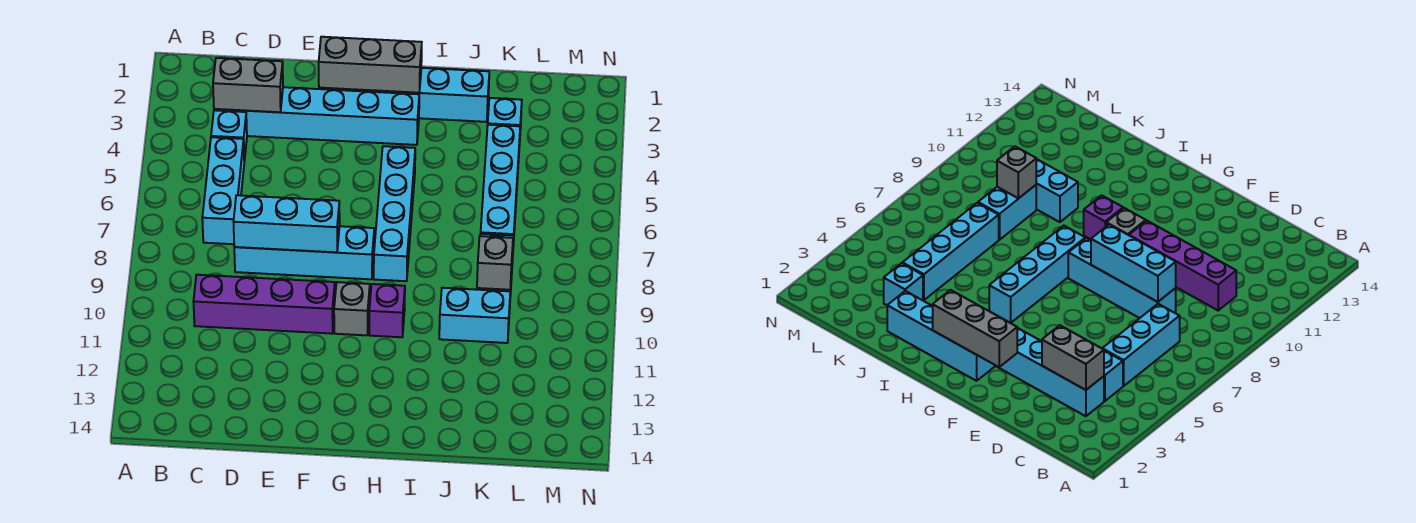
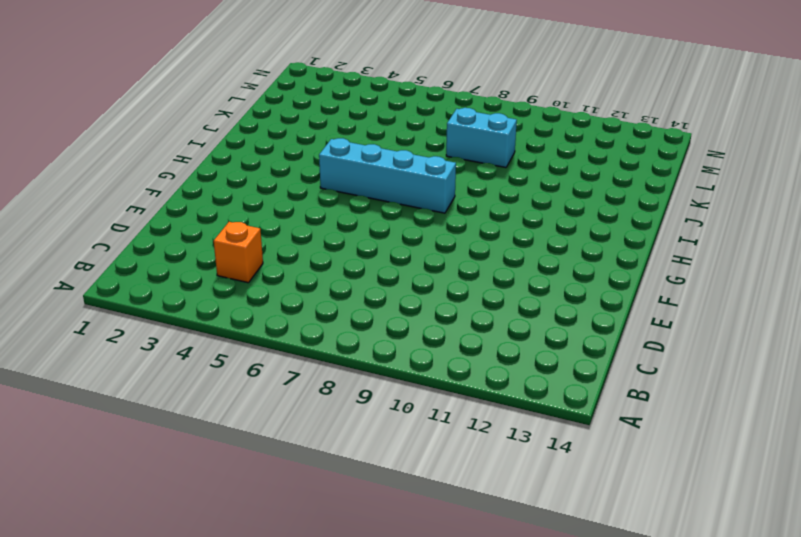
orange brick C4 level 1 -> cyan brick C4 level 1
none -> cyan brick C3:H3 level 1
none -> cyan brick C5:C7 level 1
none -> purple brick C10:F10 level 1

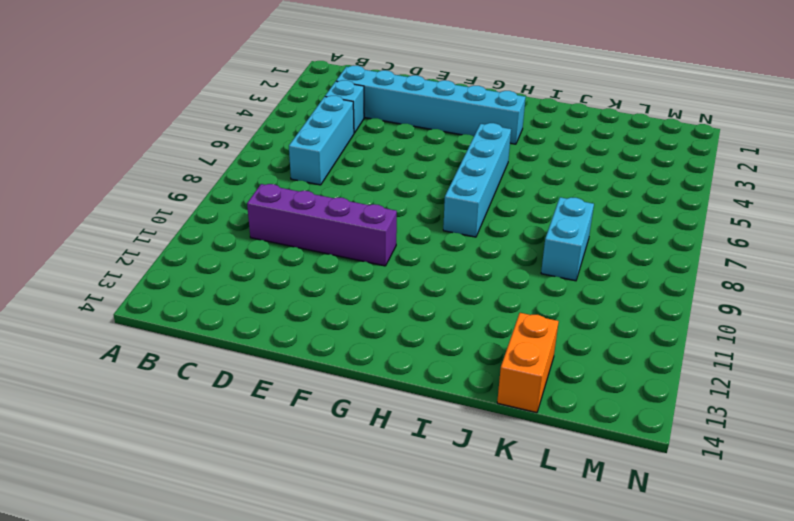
orange brick K13:K14 level 1 -> none
none -> cyan brick D8:G8 level 1
none -> cyan brick G2:J2 level 1
none -> grey brick G10 level 1

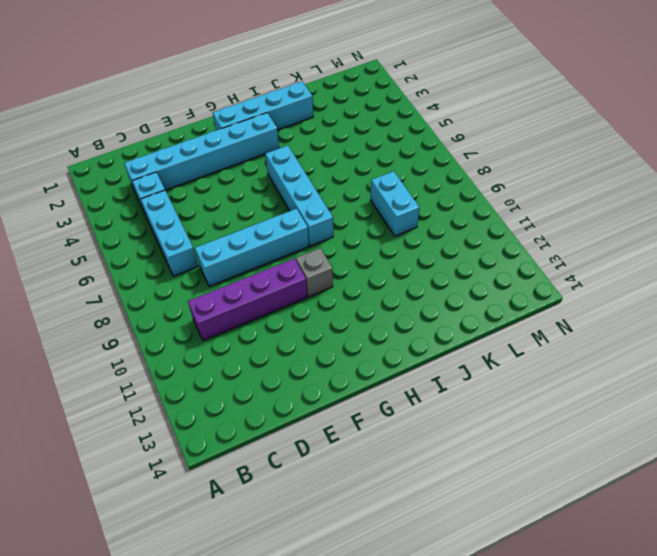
none -> purple brick H10 level 1
none -> cyan brick J10:K10 level 1
none -> cyan brick K3 level 1

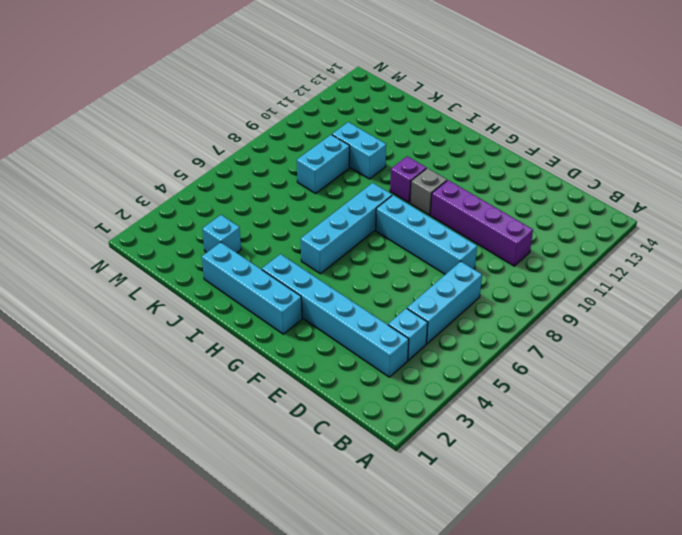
none -> cyan brick K4:K7 level 1
none -> grey brick C3:D3 level 2
none -> cyan brick D8:F8 level 2

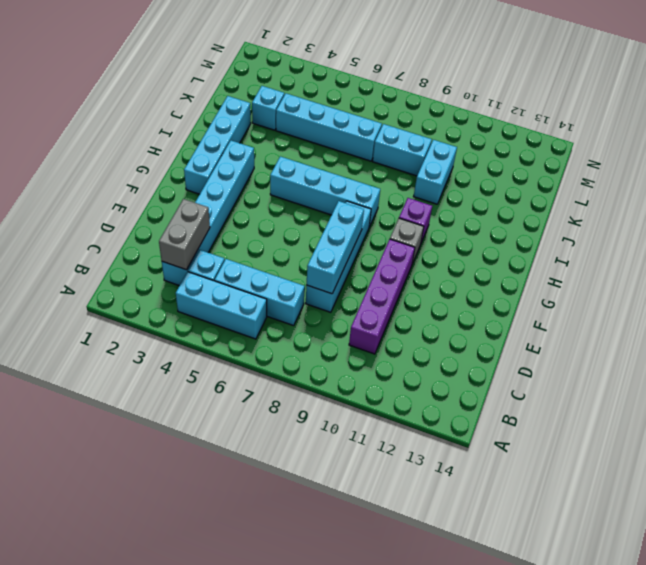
cyan brick B4:B6 level 1 -> none
none -> grey brick F2:H2 level 2
none -> grey brick K9 level 2

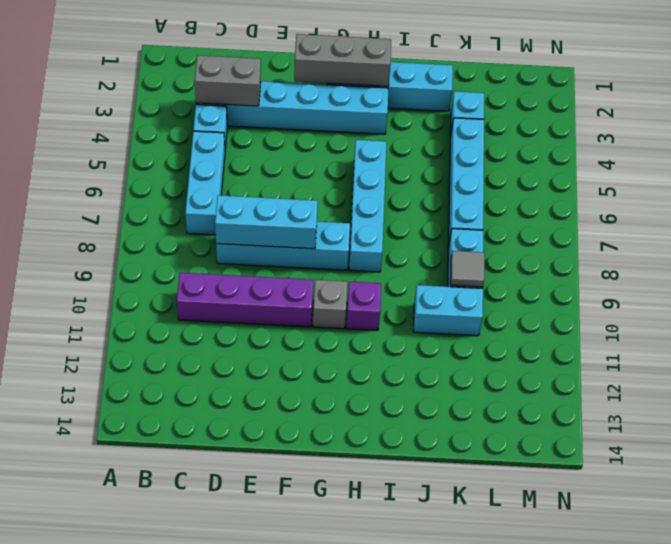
grey tile K9 level 2 -> grey brick K9 level 2

